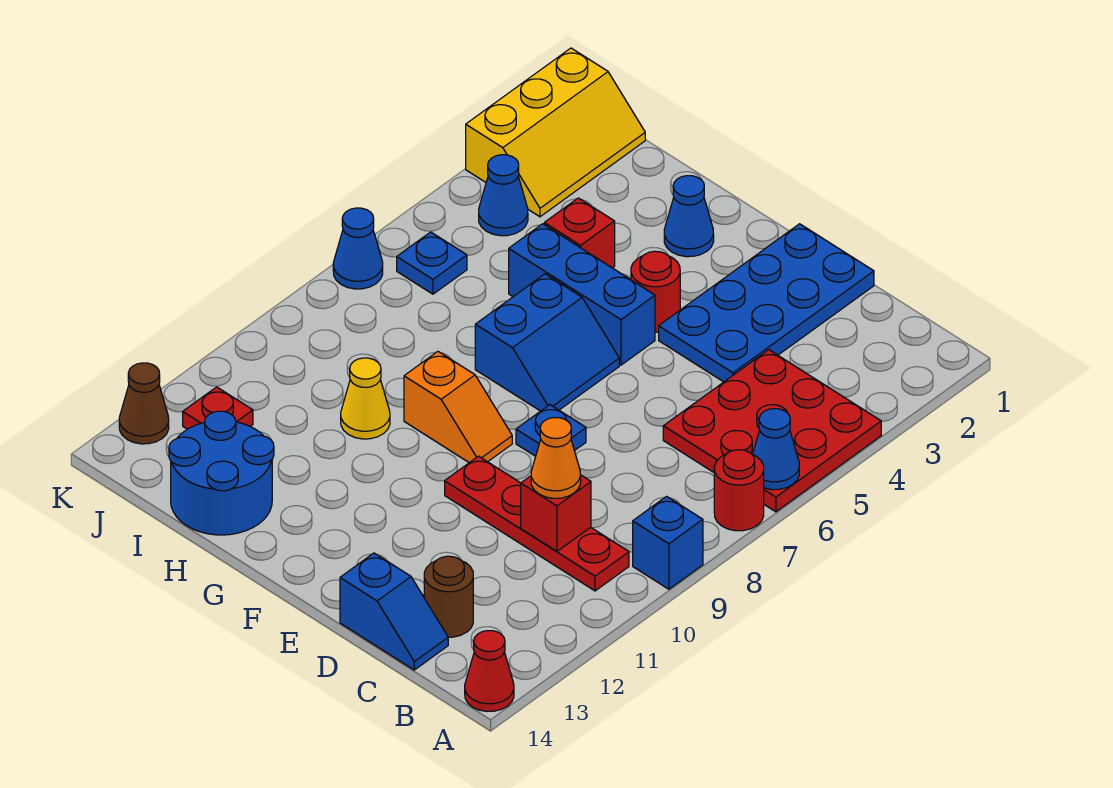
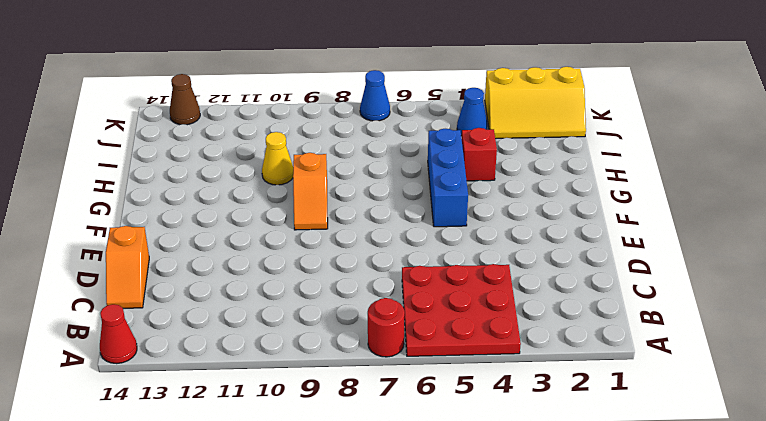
orange slope C14:D14 level 1 top D -> blue slope C14:D14 level 1 top D
none -> blue brick A9 level 1
none -> red plate B10:E10 level 1
none -> brown round brick C13 level 1

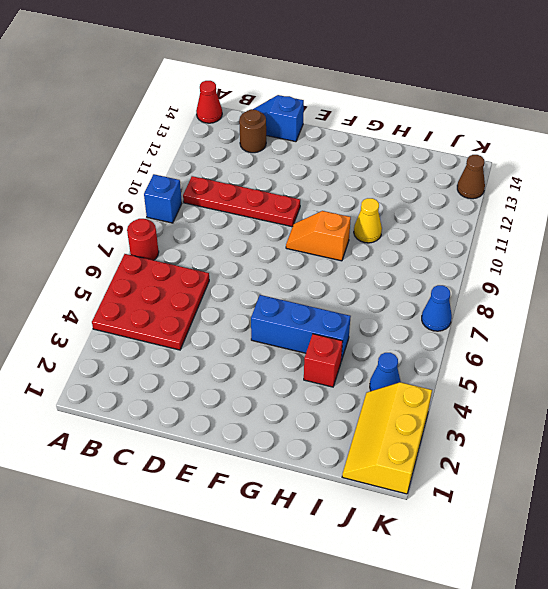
none -> blue plate D1:E4 level 1
none -> blue plate E8 level 1
none -> red round brick F4 level 1

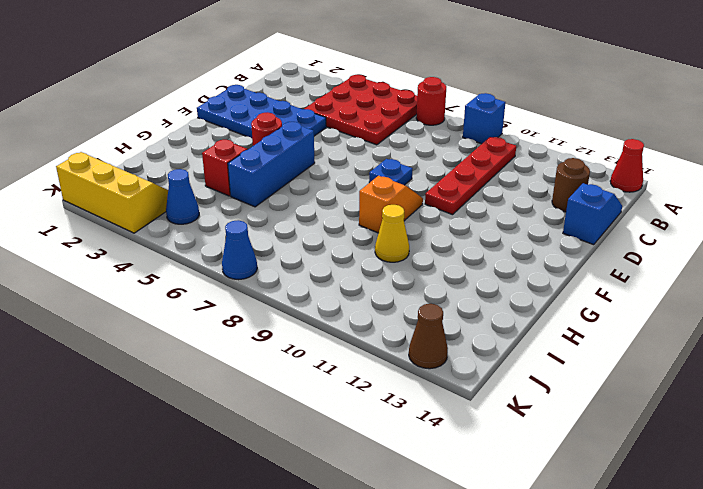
none -> blue slope F6:G7 level 1 top G
none -> blue cone G2 level 1
none -> blue round brick H13:I14 level 1

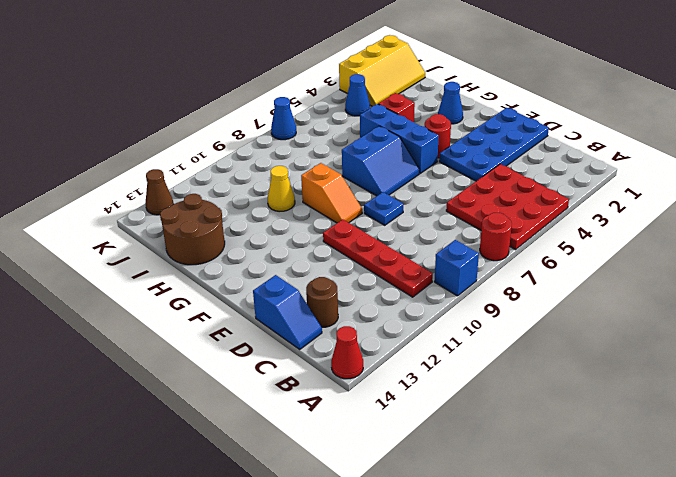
brown round brick H13:I14 level 1 -> blue round brick H13:I14 level 1
none -> blue plate J6 level 1
none -> red plate J12 level 1
none -> blue cone A6 level 2

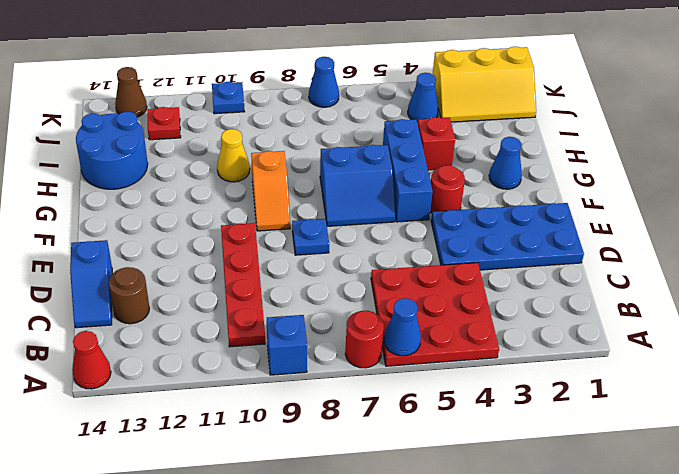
blue plate K10 level 1 -> blue plate J6 level 1
none -> red brick C10 level 2
none -> orange cone C10 level 3

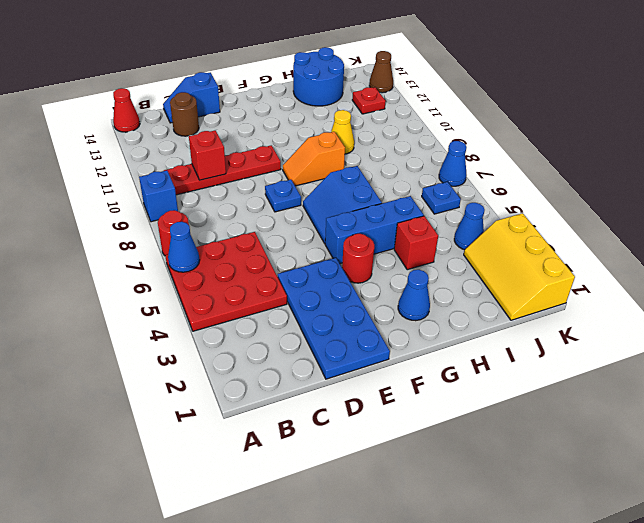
none -> orange cone C10 level 3

